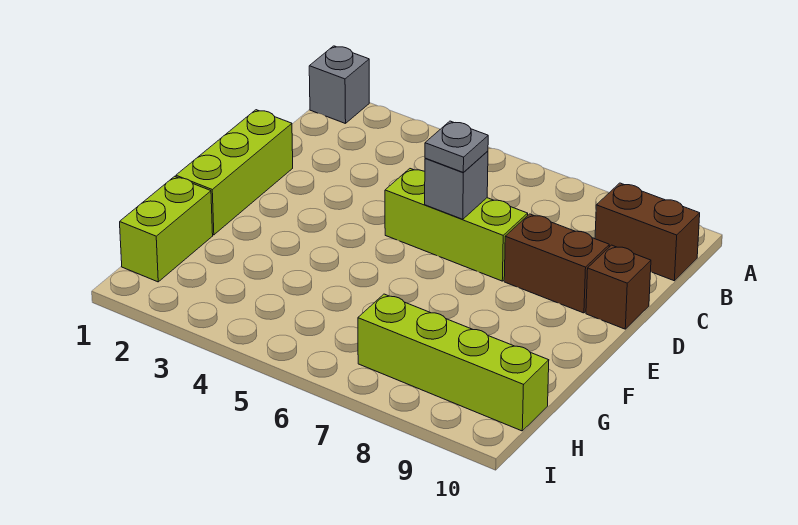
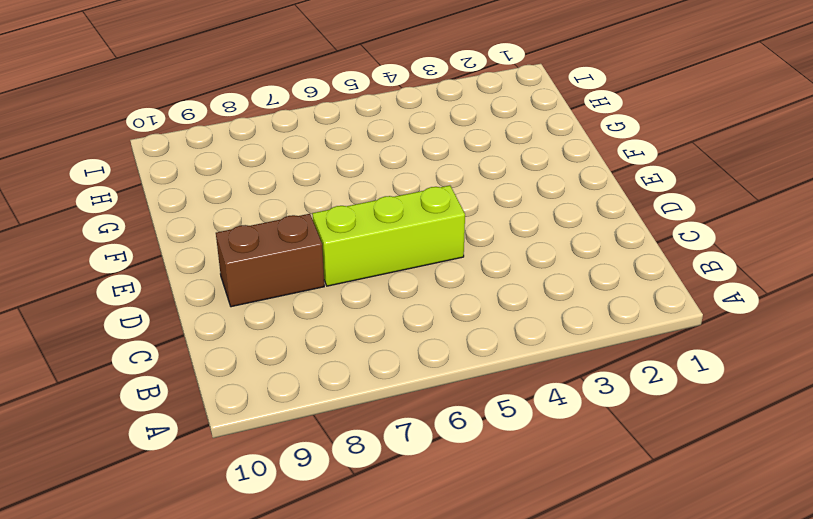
none -> grey brick A1 level 1
none -> brown brick B9:B10 level 1

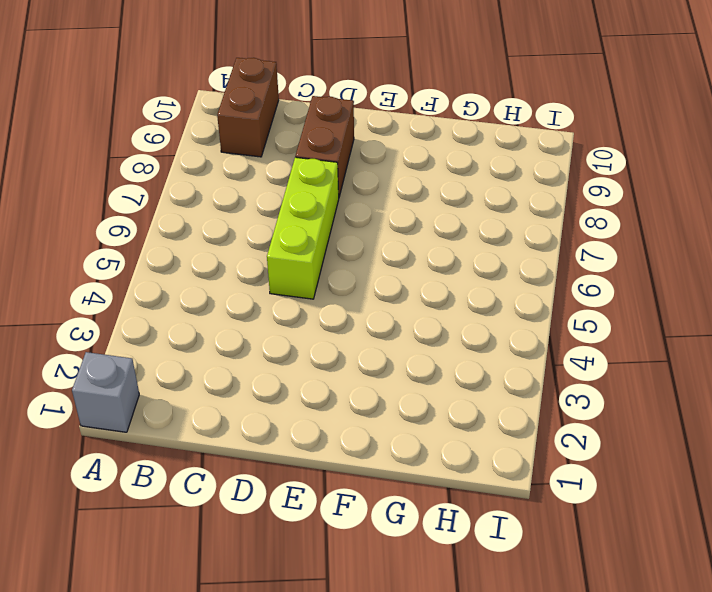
none -> lime brick D1:F1 level 1
none -> brown brick D10 level 1

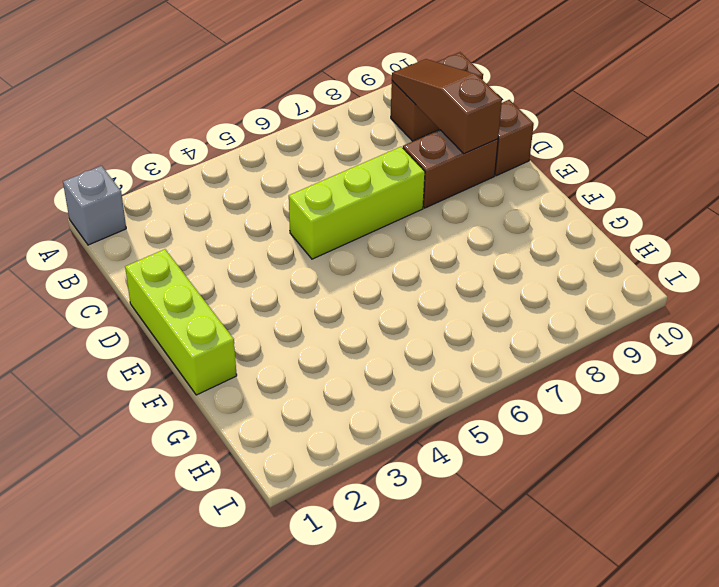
brown slope B9:D9 level 2 top D -> none
none -> lime brick G1:H1 level 1
none -> lime brick H7:H10 level 1

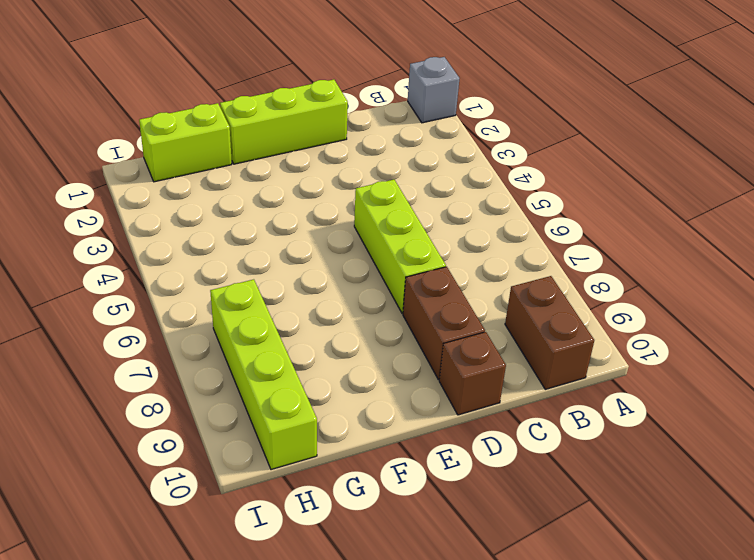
none -> grey brick D6 level 2
none -> grey plate D6 level 3

